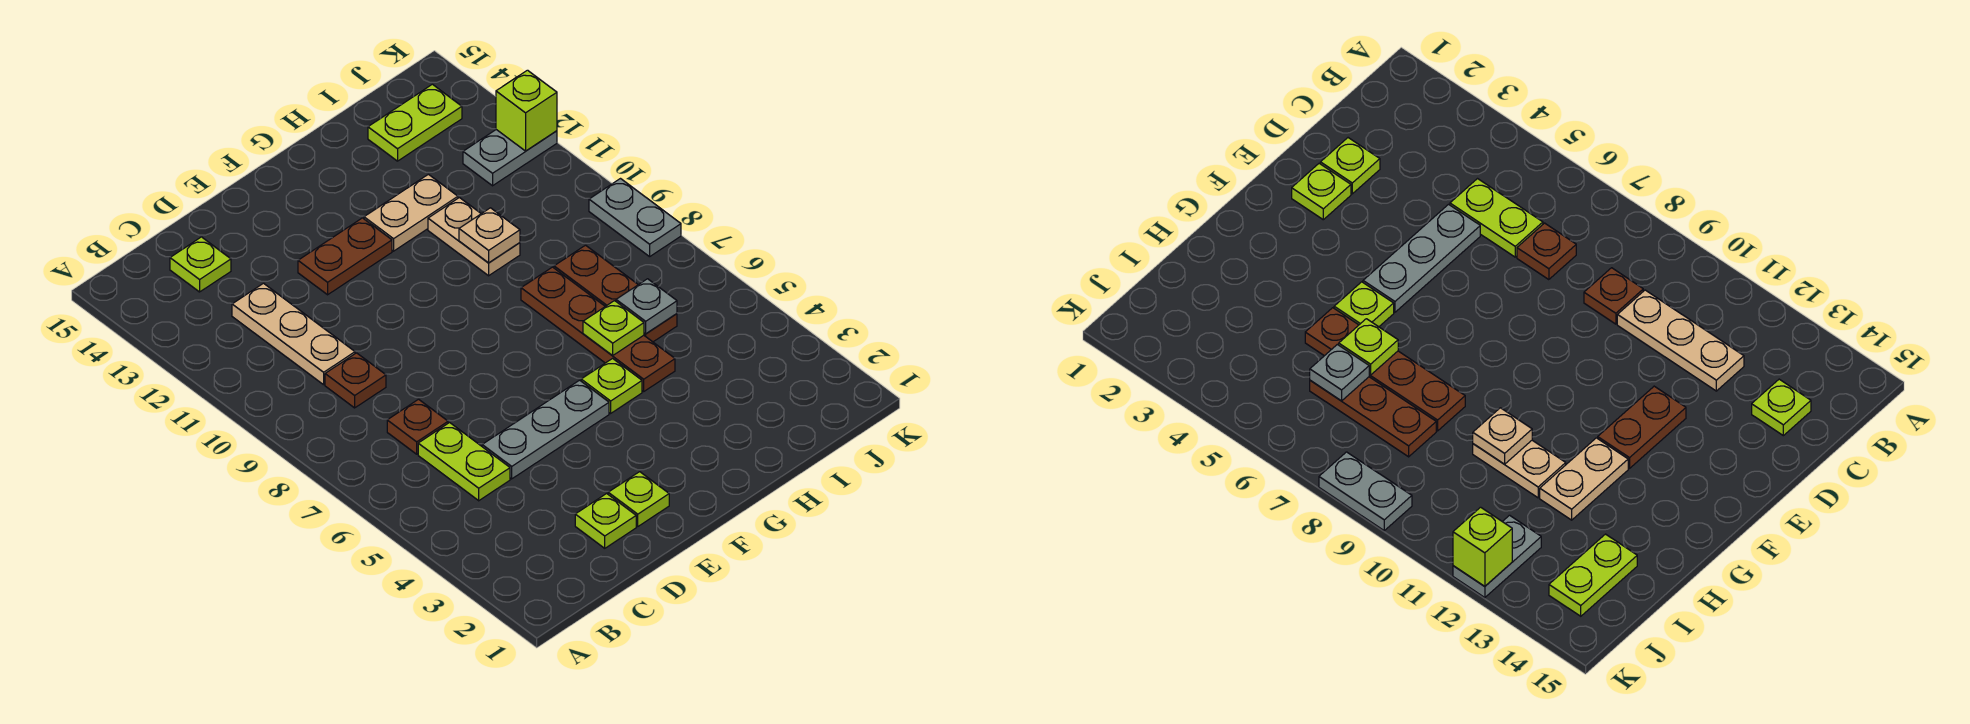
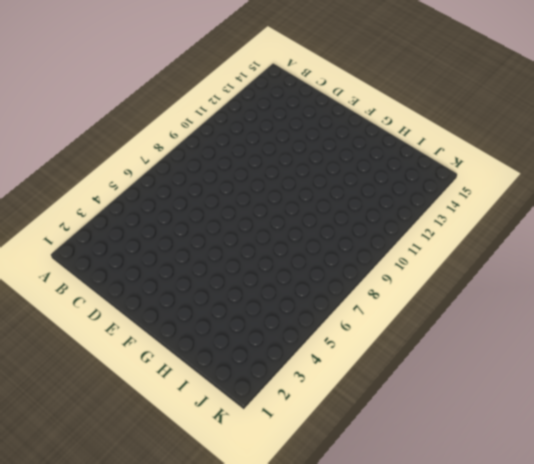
none -> lime plate C5:C6 level 1
none -> brown plate C7 level 1
none -> brown plate C9 level 1

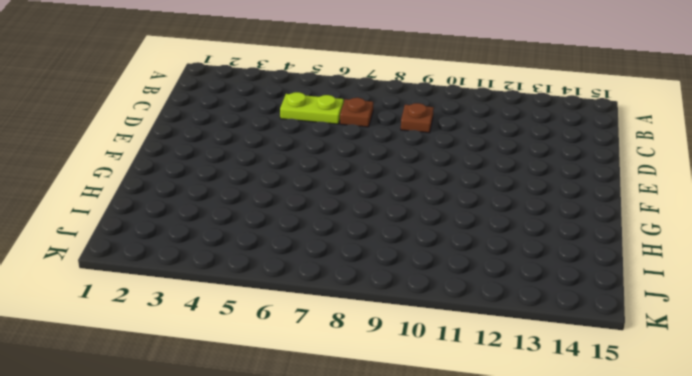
none -> tan plate C10:C12 level 1
none -> lime plate C14 level 1
none -> lime plate D2 level 1

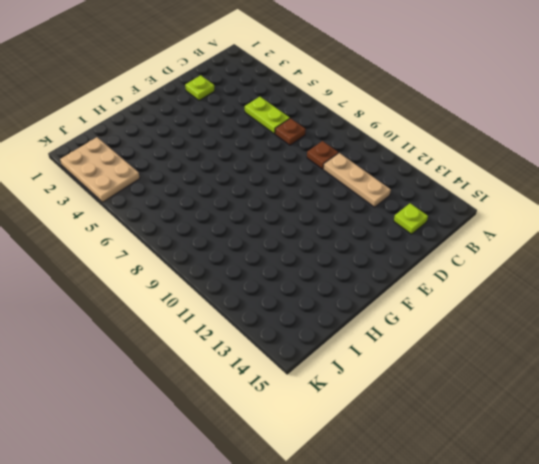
tan plate J2:K4 level 1 -> none
none -> grey plate D5:F5 level 1
none -> lime plate E2 level 1
none -> brown plate E12:F12 level 1

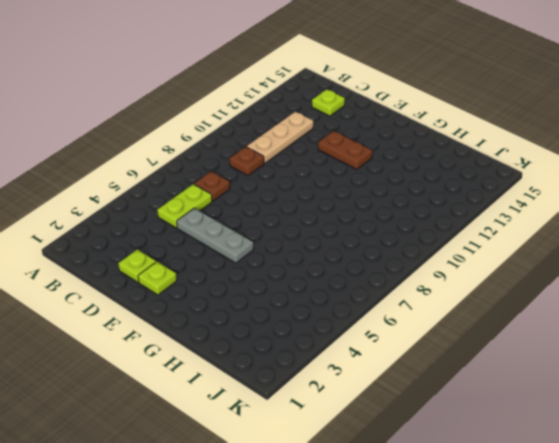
none -> lime plate G5 level 1
none -> tan plate G12:H12 level 1
none -> brown plate H5:H8 level 1

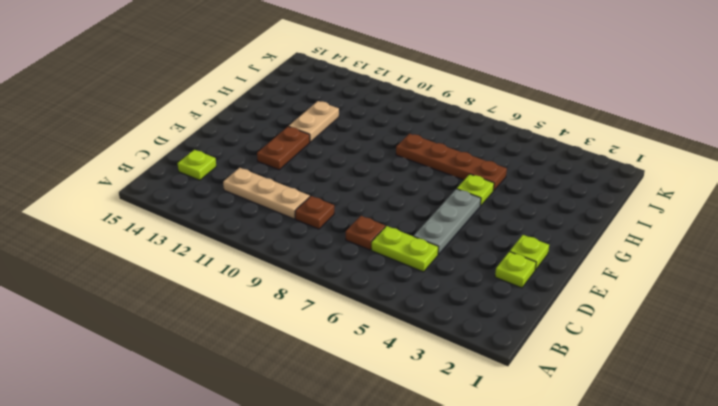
none -> tan plate H10:H11 level 1
none -> brown plate I6:I8 level 1
none -> lime plate I14:J14 level 1

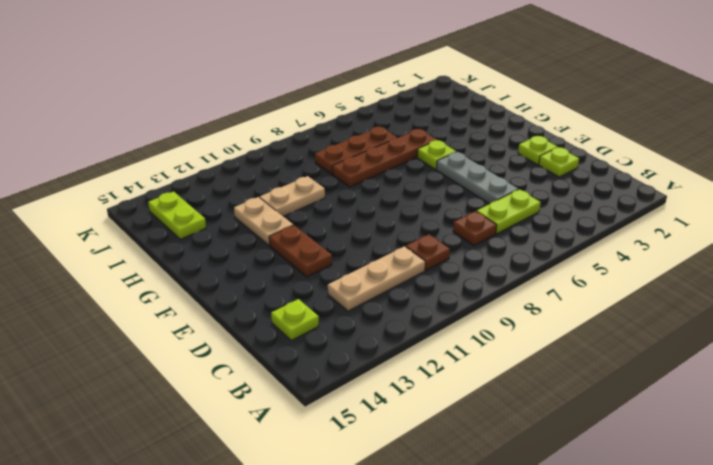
none -> grey plate J12:K12 level 1
none -> grey plate K8:K9 level 1
none -> lime plate H6 level 2

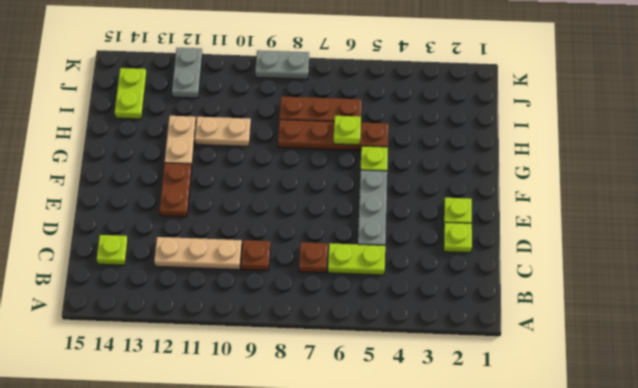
none -> tan plate H10 level 2
none -> grey plate I6 level 2
none -> lime brick K12 level 2

